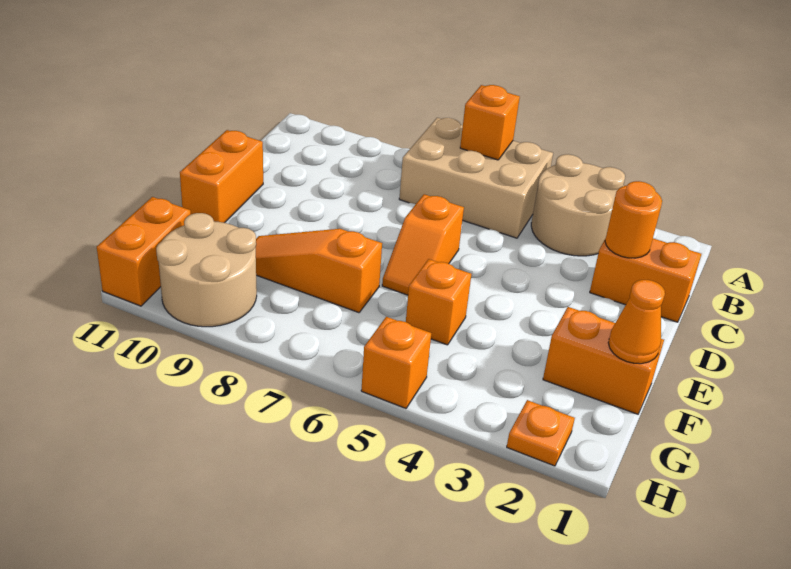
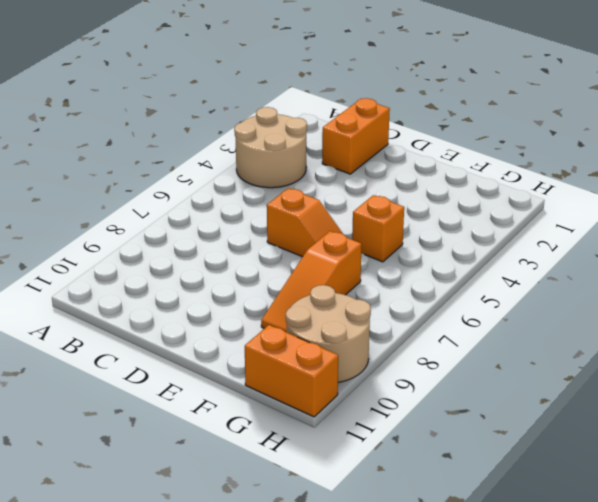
none -> tan brick A5:B7 level 1
none -> orange brick D11:E11 level 1
none -> orange brick F1:F2 level 1

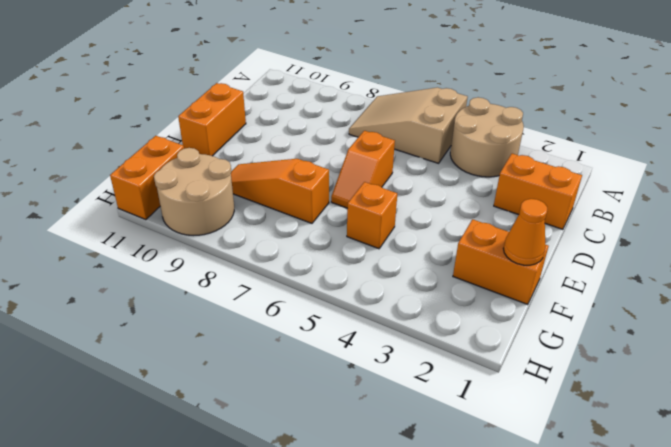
tan slope A5:B7 level 1 top 5 -> tan brick A5:B7 level 1
none -> orange plate H2 level 1
none -> orange brick H5 level 1
none -> orange brick A6 level 2

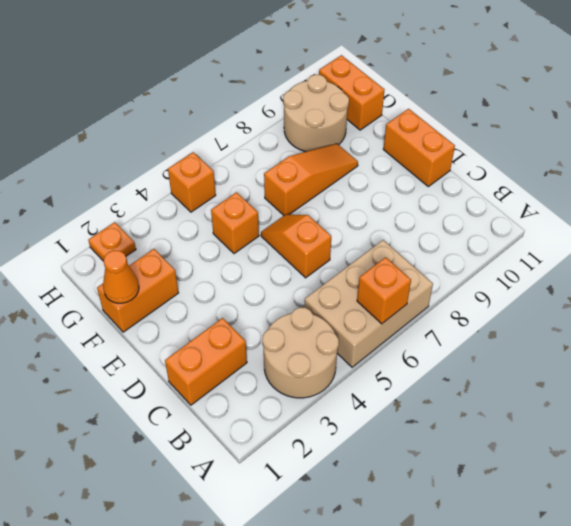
none -> orange round brick C2 level 2

